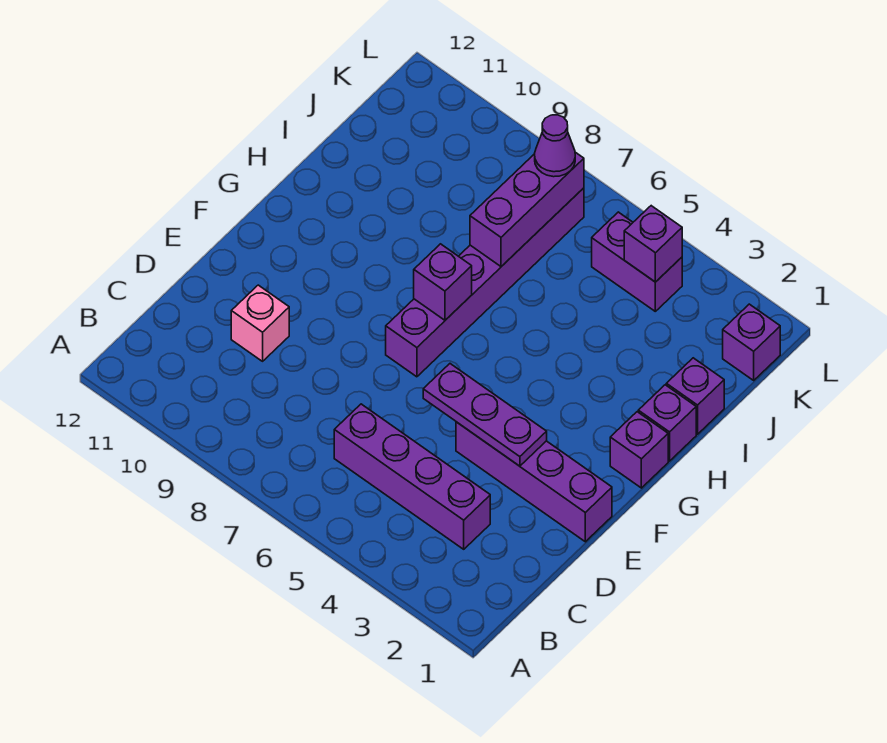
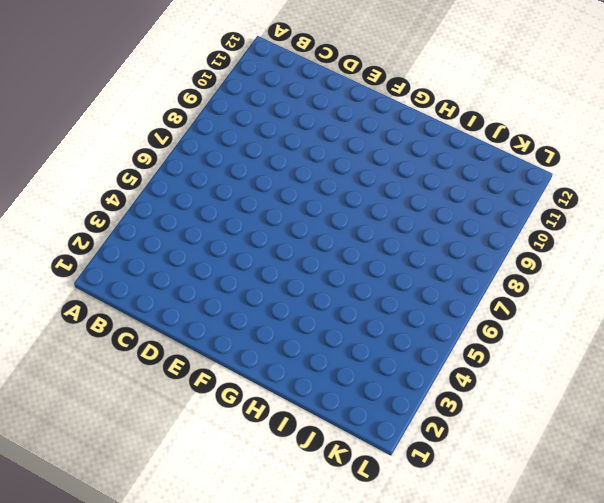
none -> purple brick C3:C6 level 1
none -> pink brick D10 level 1
none -> purple brick E1:E4 level 1

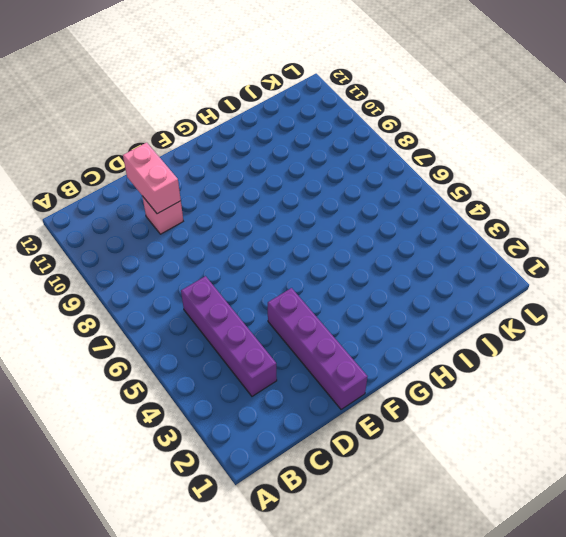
pink brick D10:D11 level 2 -> none
none -> purple brick F7:K7 level 1
none -> purple brick G1 level 1
none -> purple brick H1 level 1

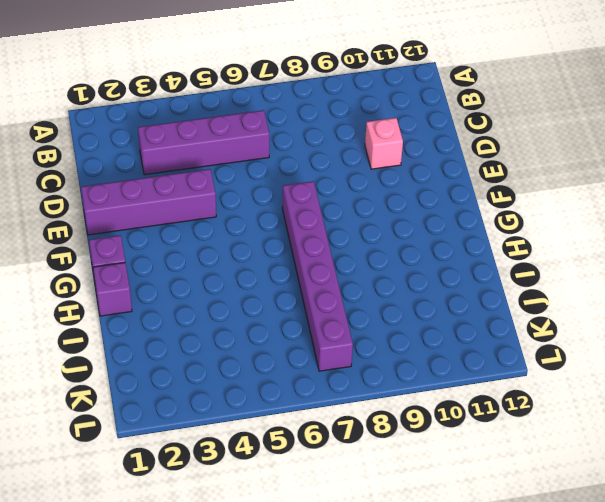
none -> purple brick I1 level 1
none -> purple brick K1 level 1
none -> purple brick K4:K5 level 1

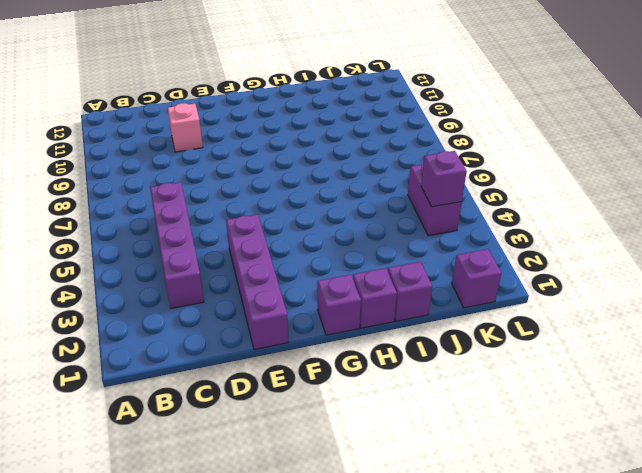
none -> purple brick F7:K7 level 1
none -> purple plate E3:E5 level 2
none -> purple brick G7 level 2

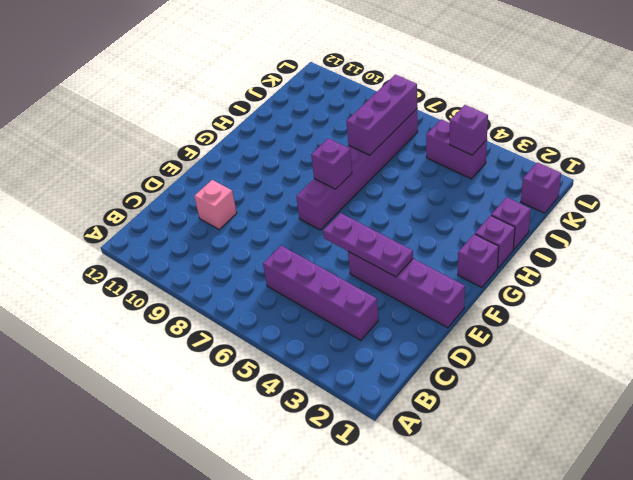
none -> purple cone K7 level 3

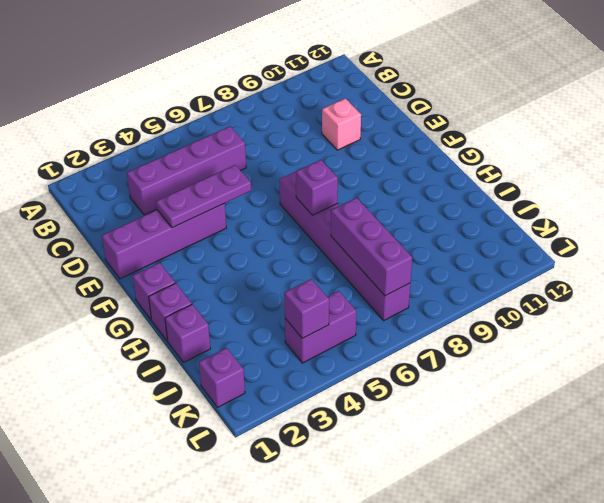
none -> purple cone K7 level 3

